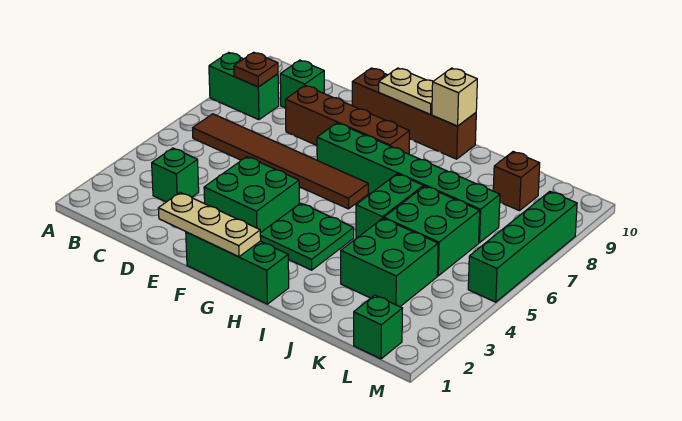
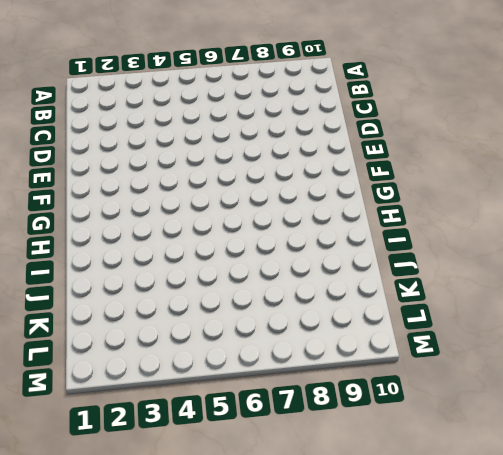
none -> green brick A8:B8 level 1
none -> brown tile B6:G6 level 1
none -> green brick C3 level 1

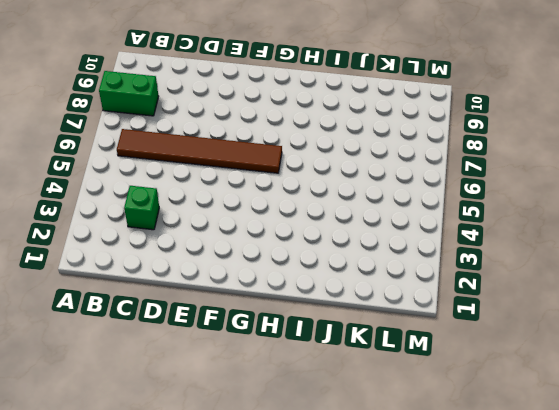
none -> green brick C9 level 1
none -> brown brick D8:G8 level 1
none -> green brick E3:F4 level 1

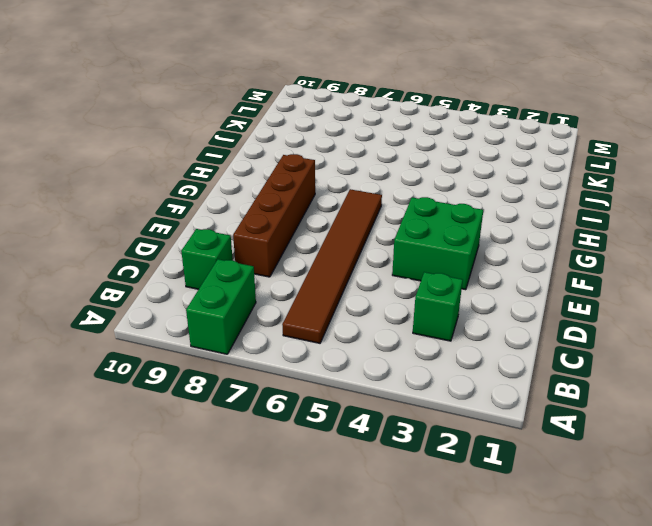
none -> brown brick E10:H10 level 1
none -> green brick F1:H1 level 1
none -> green brick F7:K7 level 1

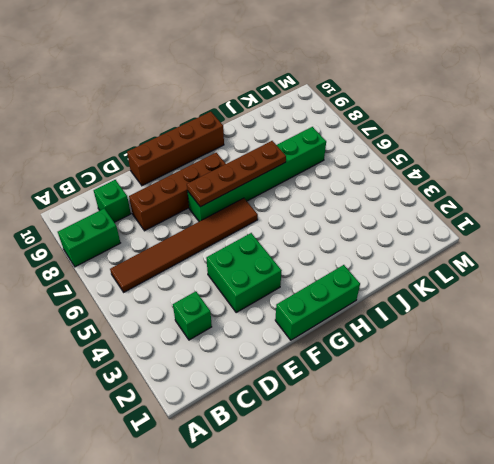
brown plate F7:I7 level 2 -> none
none -> green plate G3:H4 level 1
none -> green brick I5:I6 level 1
none -> green brick J3:K4 level 1

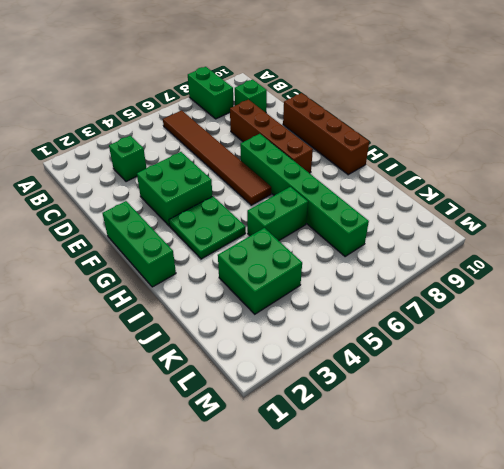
none -> green brick J5:K6 level 1
none -> brown brick K9 level 1
none -> green brick L1 level 1

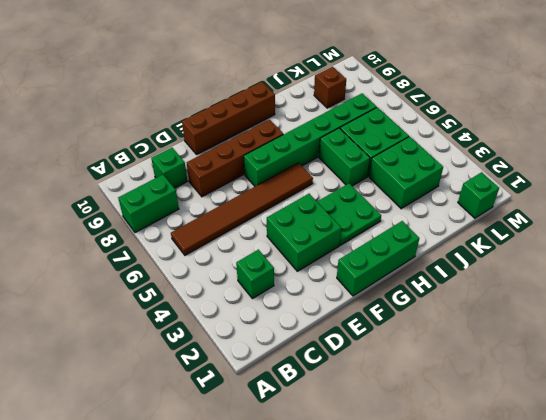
none -> green brick M5:M8 level 1
none -> brown plate B8 level 2
none -> tan plate E1:G1 level 2

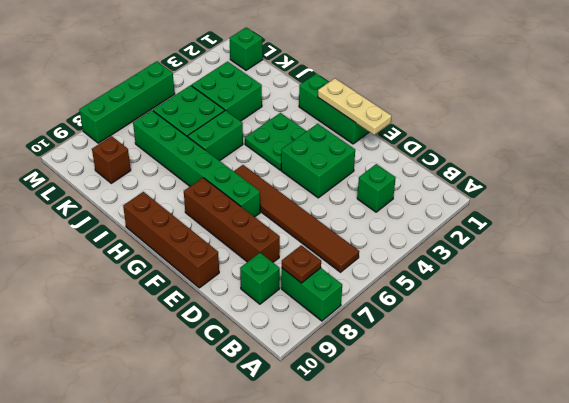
none -> tan plate F10:G10 level 2
none -> tan brick H10 level 2

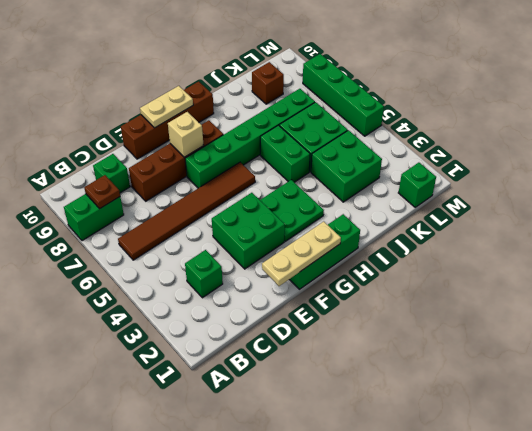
tan brick F8 level 2 -> tan brick H10 level 2

